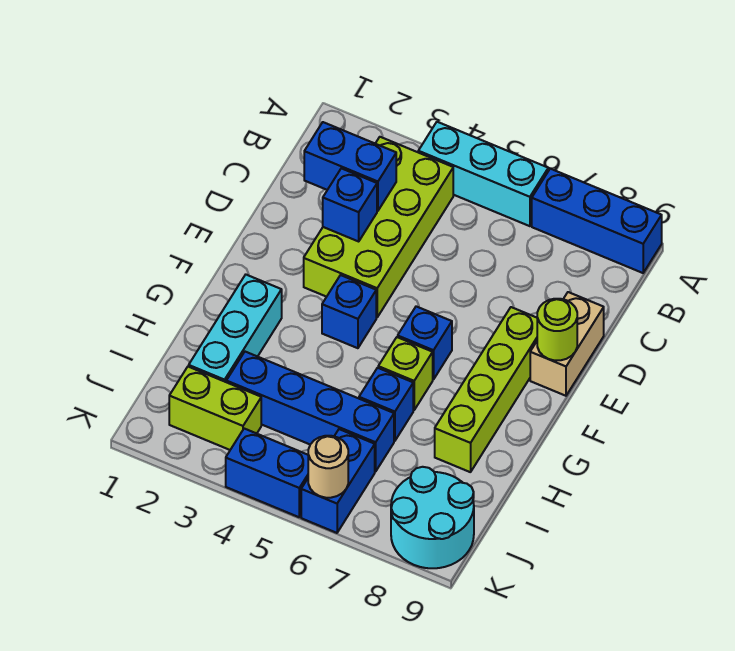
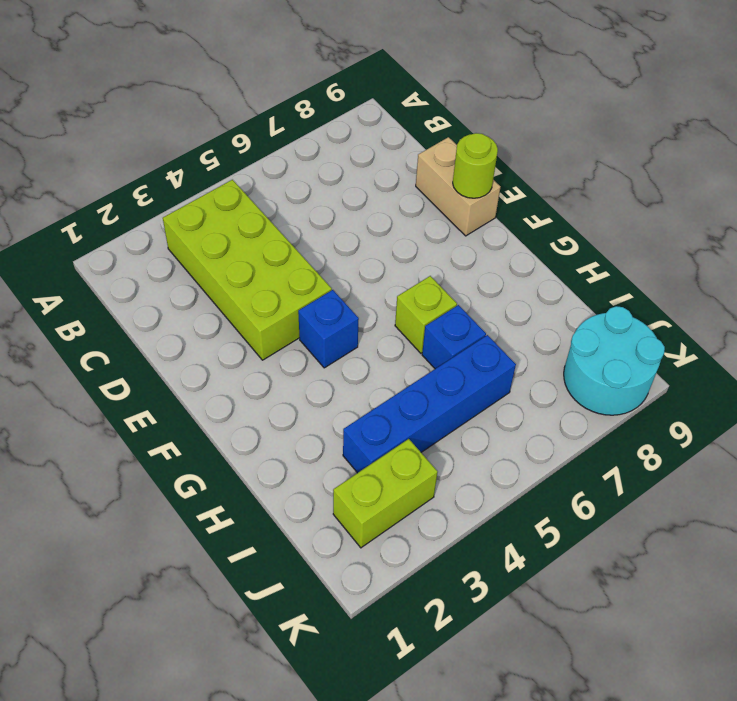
none -> cyan brick A4:A6 level 1
none -> blue brick A7:A9 level 1
none -> lime brick E8:H8 level 1

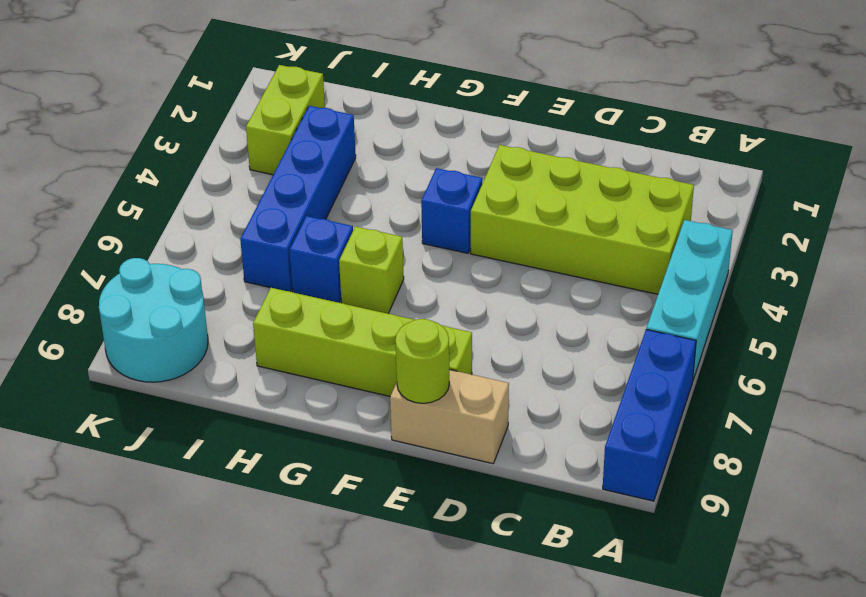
none -> blue brick F6 level 1
none -> cyan brick G2:I2 level 1
none -> blue brick J6:K6 level 1

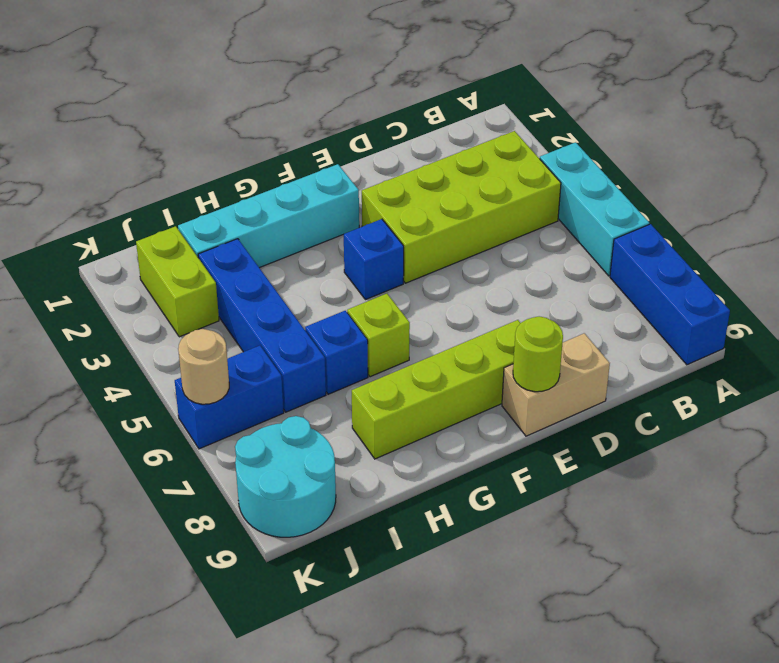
cyan brick F2:I2 level 1 -> cyan brick G2:I2 level 1
none -> blue brick F6 level 1
none -> blue brick K4:K5 level 1
none -> blue brick C2:C3 level 2

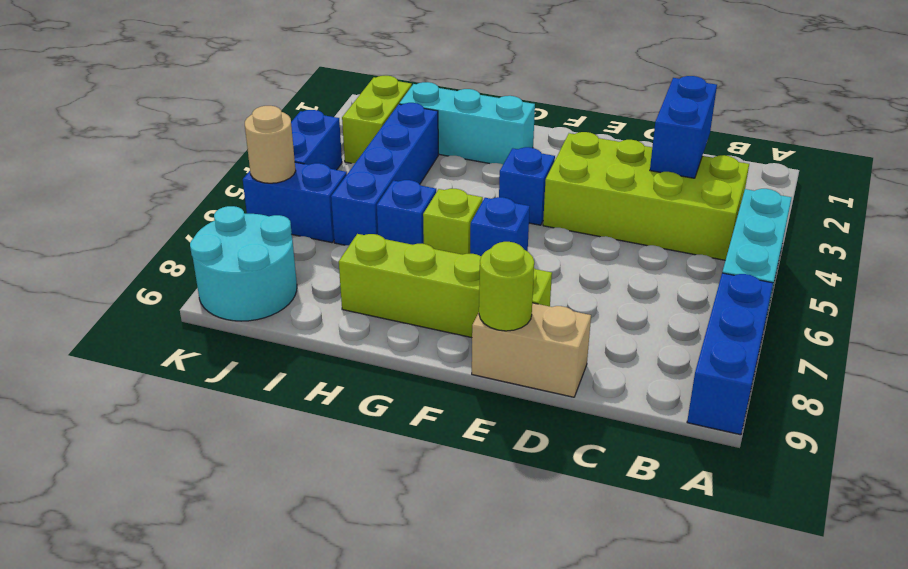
none -> blue brick D3 level 2

